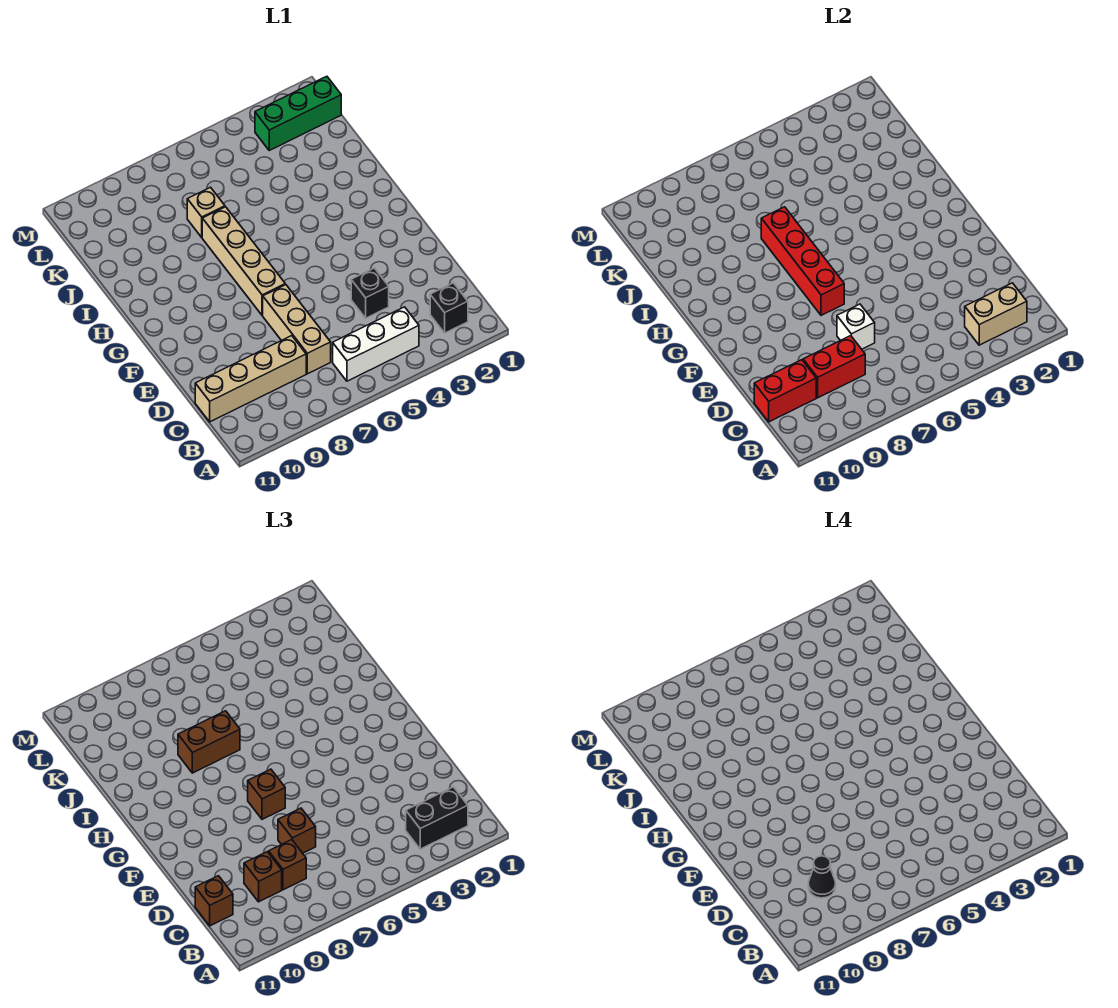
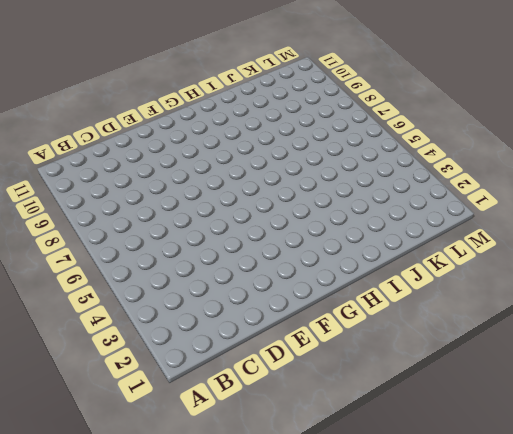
none -> black brick B2 level 1
none -> white brick B4:B6 level 1
none -> tan brick C7:E7 level 1

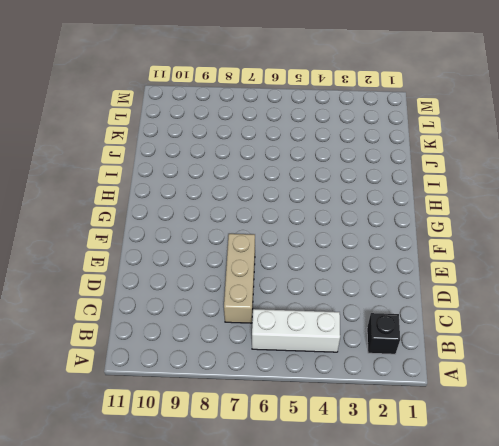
none -> tan brick C8:C11 level 1
none -> black brick D4 level 1
none -> tan brick F7:I7 level 1

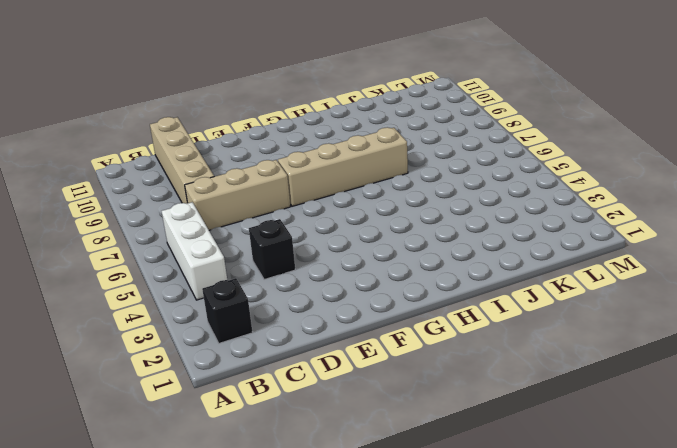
none -> tan brick J7 level 1
none -> green brick L1:L3 level 1
none -> tan brick B2:B3 level 2

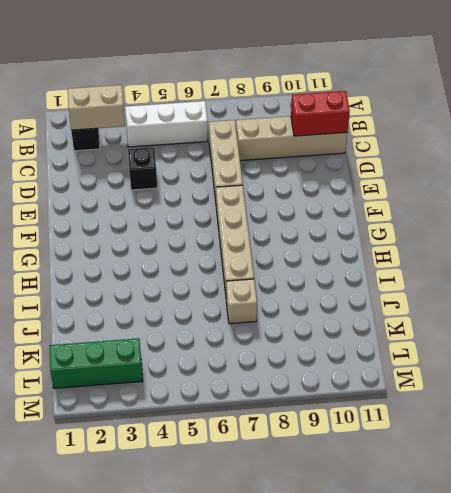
none -> red brick C8:C9 level 2
none -> white brick D7 level 2
none -> red brick F7:I7 level 2

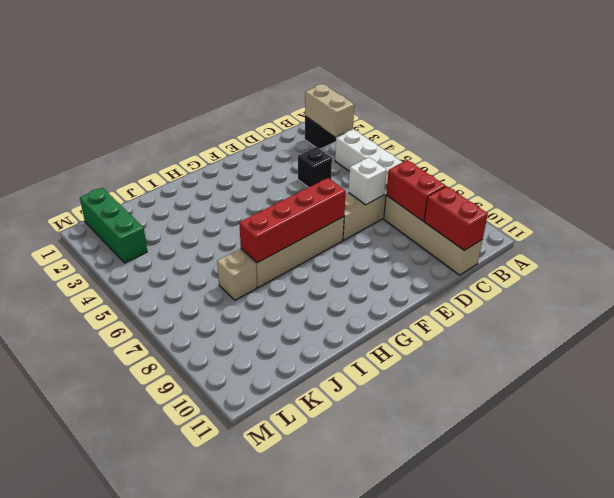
none -> black brick B2:B3 level 3
none -> brown brick C8 level 3
none -> brown brick C9 level 3

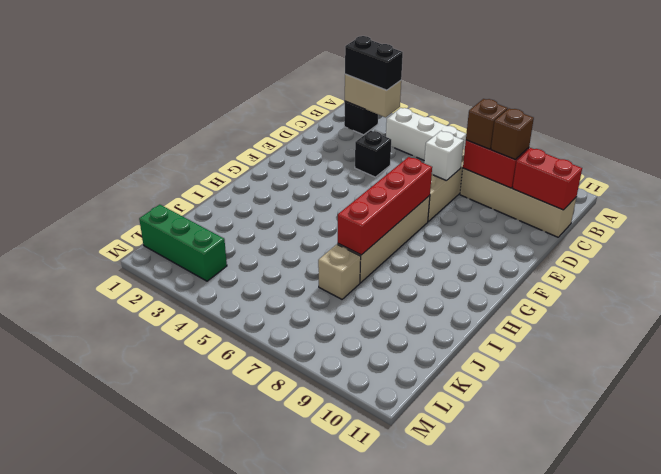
none -> brown brick C11 level 3
none -> brown brick D7 level 3
none -> brown brick F7 level 3

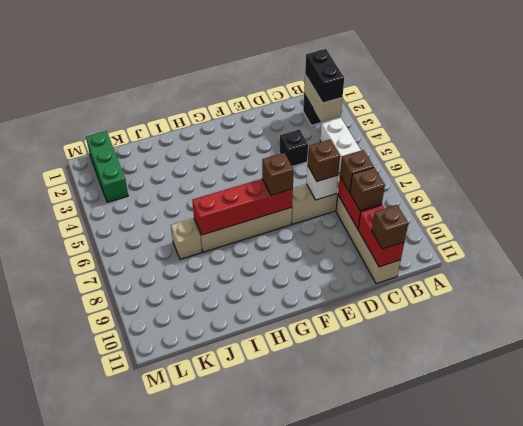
none -> brown brick I7:I8 level 3
none -> black cone C9 level 4

